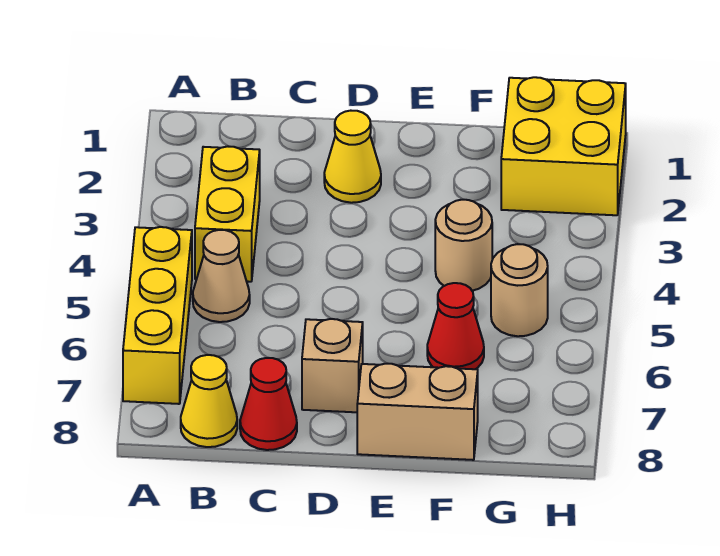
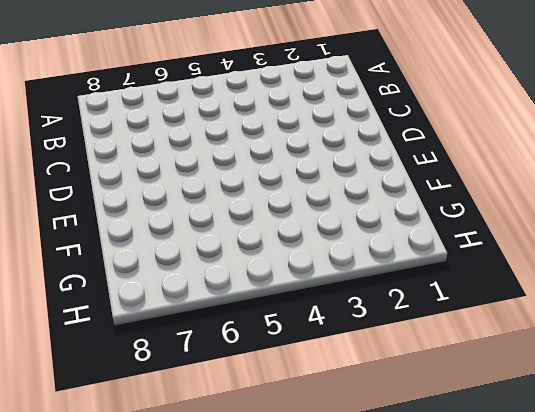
none -> yellow brick A5:A7 level 1
none -> yellow brick B3:B4 level 1
none -> tan cone B5 level 1

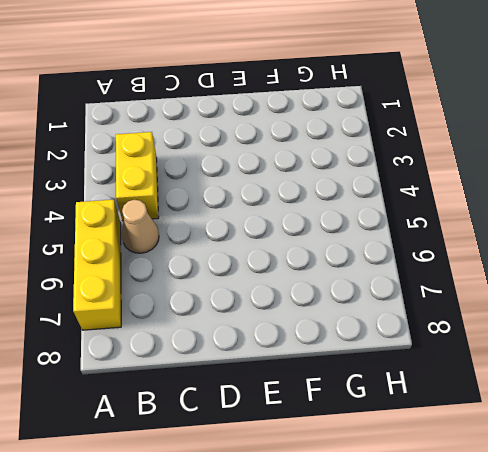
none -> yellow cone B8 level 1
none -> red cone C8 level 1
none -> yellow cone D2 level 1

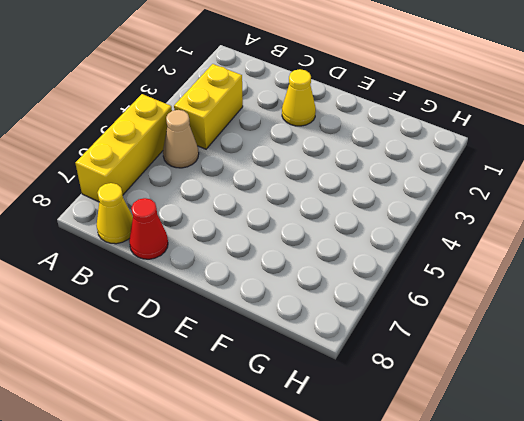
none -> tan brick D7 level 1
none -> tan brick E8:F8 level 1
none -> tan round brick F4 level 1

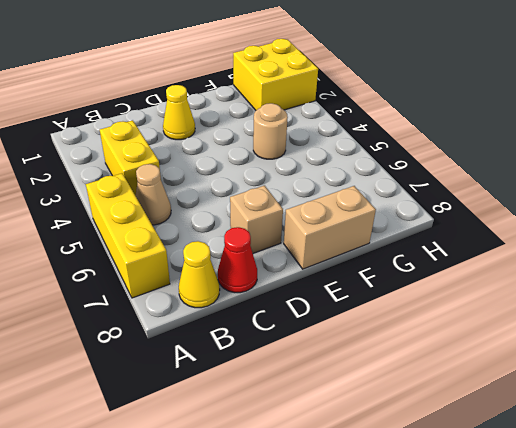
none -> red cone F6 level 1
none -> tan round brick G5 level 1

